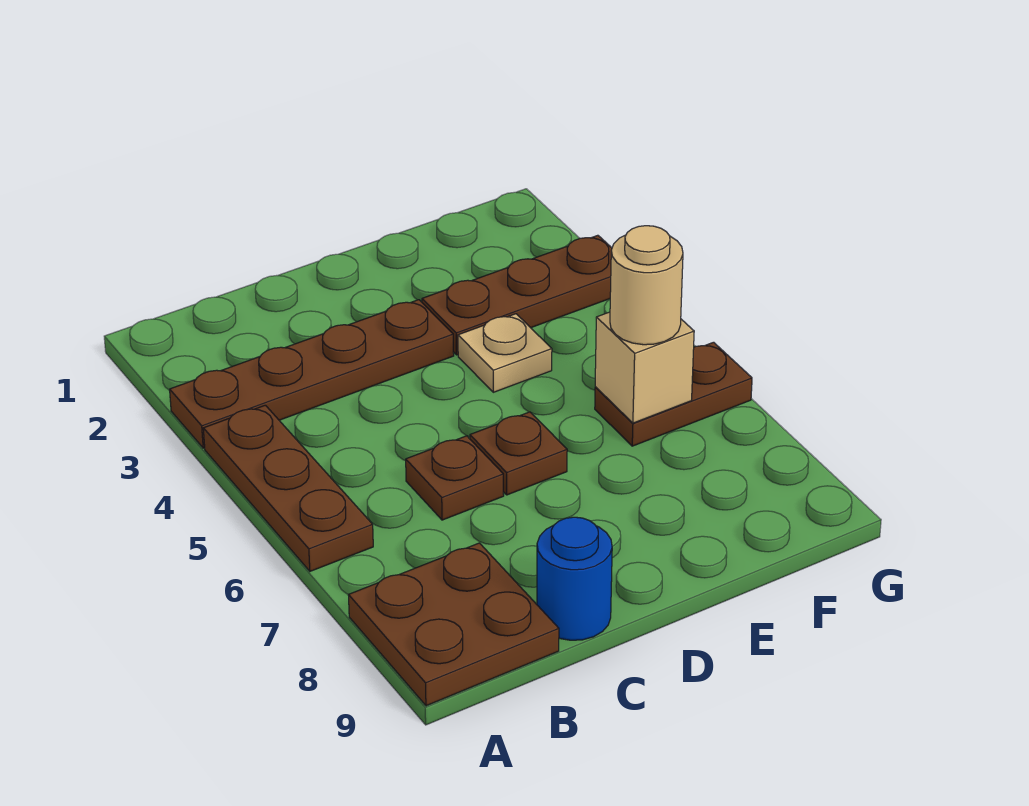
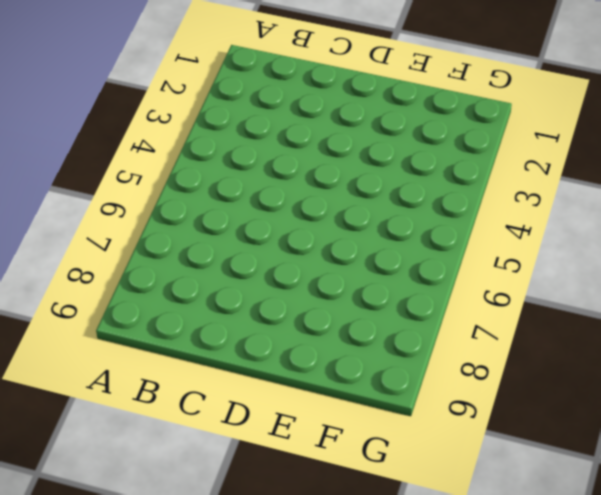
none -> brown plate A3:D3 level 1
none -> brown plate A4:A6 level 1

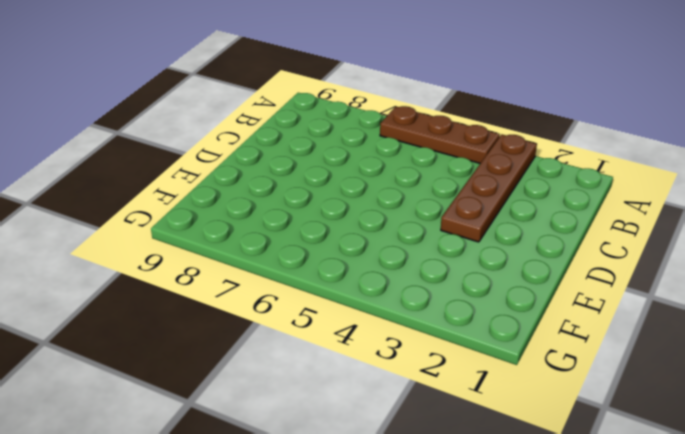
none -> brown plate A8:B9 level 1
none -> brown plate C6 level 1

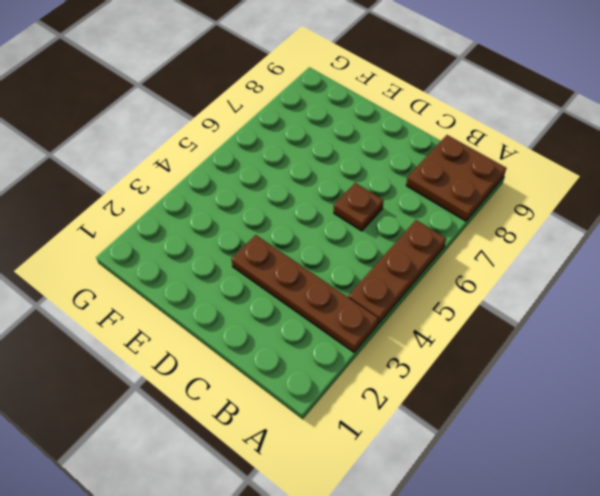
none -> blue round brick C9 level 1
none -> brown plate D6 level 1

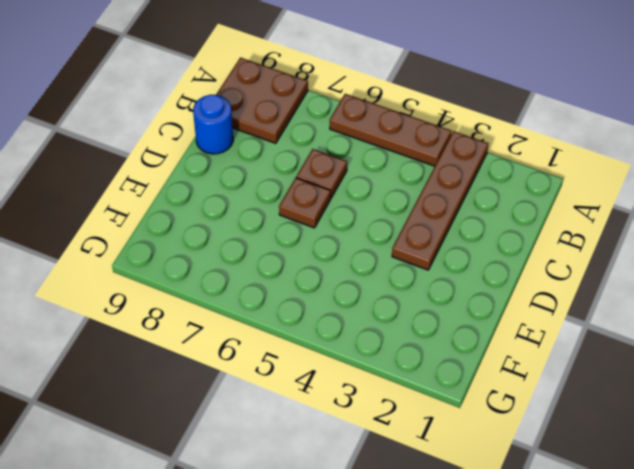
none -> brown plate E3:G3 level 1
none -> tan plate E4 level 1

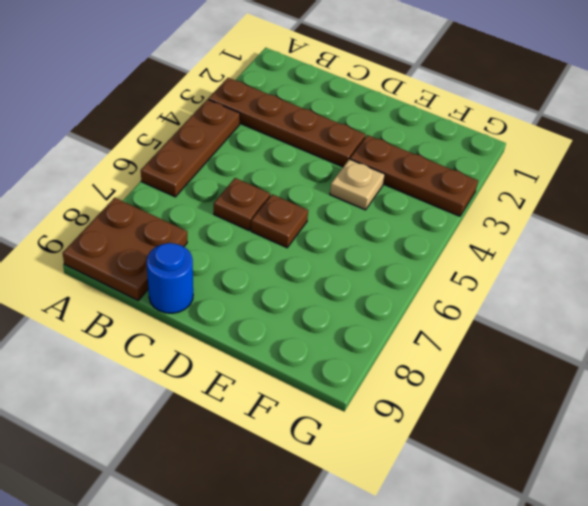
none -> brown plate F6:G6 level 1
none -> tan brick F6 level 2

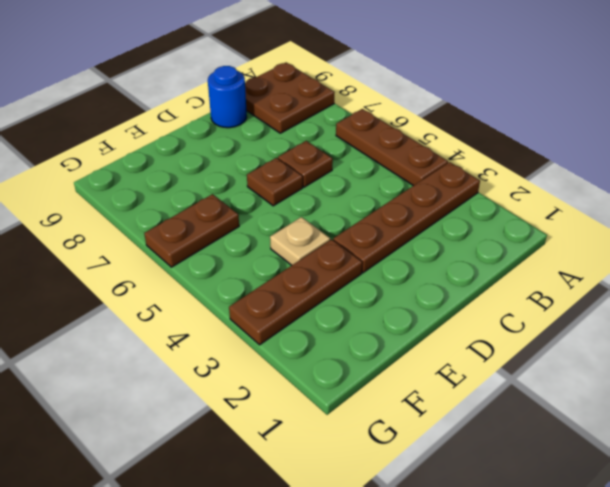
none -> tan brick F6 level 2
none -> tan round brick F6 level 3

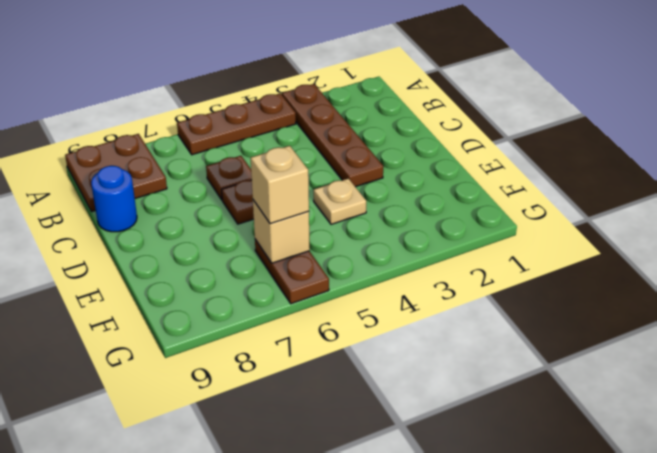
tan brick F6 level 3 -> tan round brick F6 level 3
none -> brown plate E3:G3 level 1

